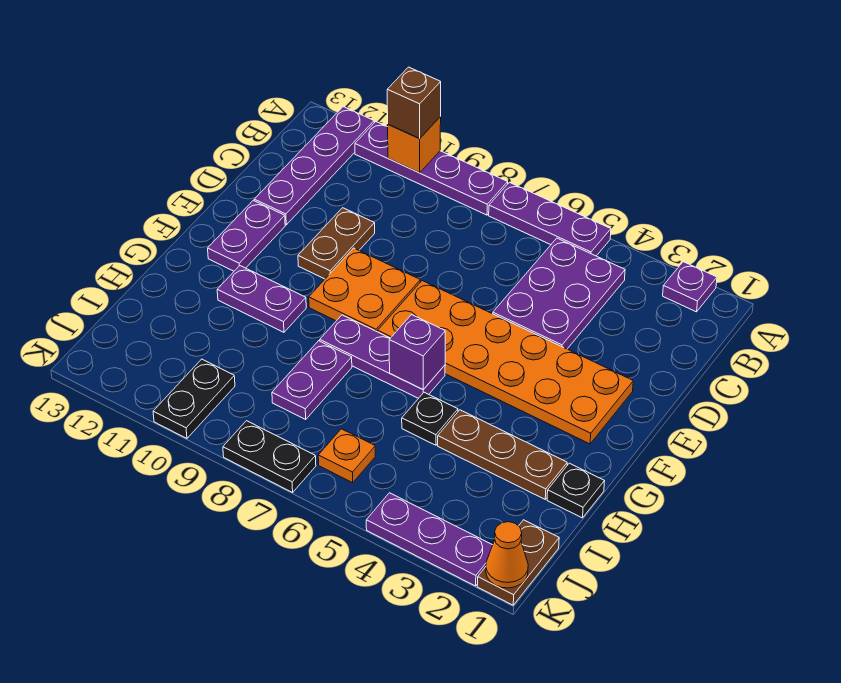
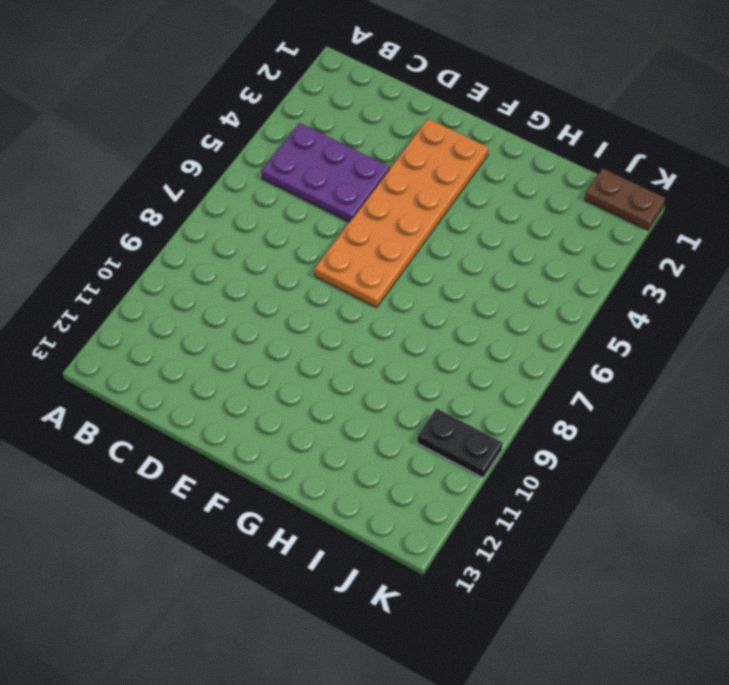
none -> purple plate A2 level 1
none -> purple plate A5:A7 level 1
none -> purple plate A8:A11 level 1

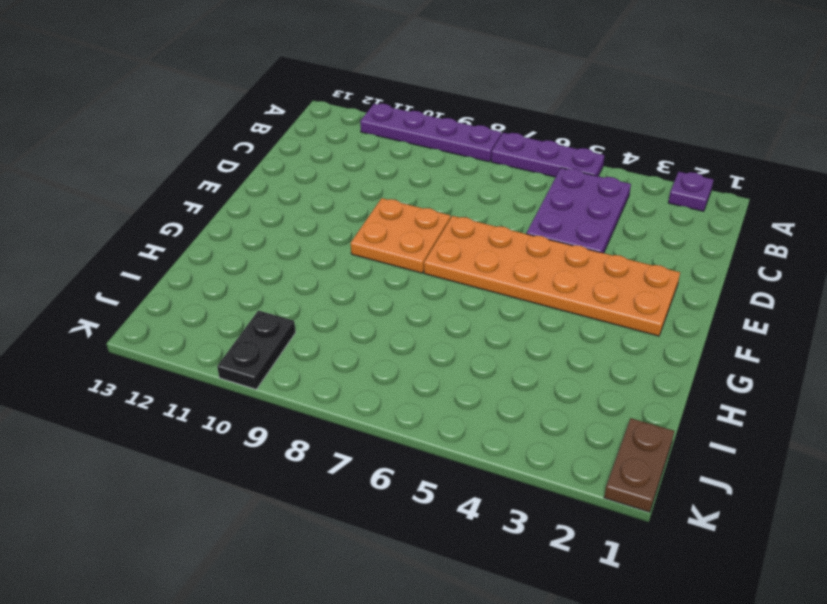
none -> purple plate A12:D12 level 1
none -> brown plate D10:E10 level 1
none -> purple plate E12:F12 level 1

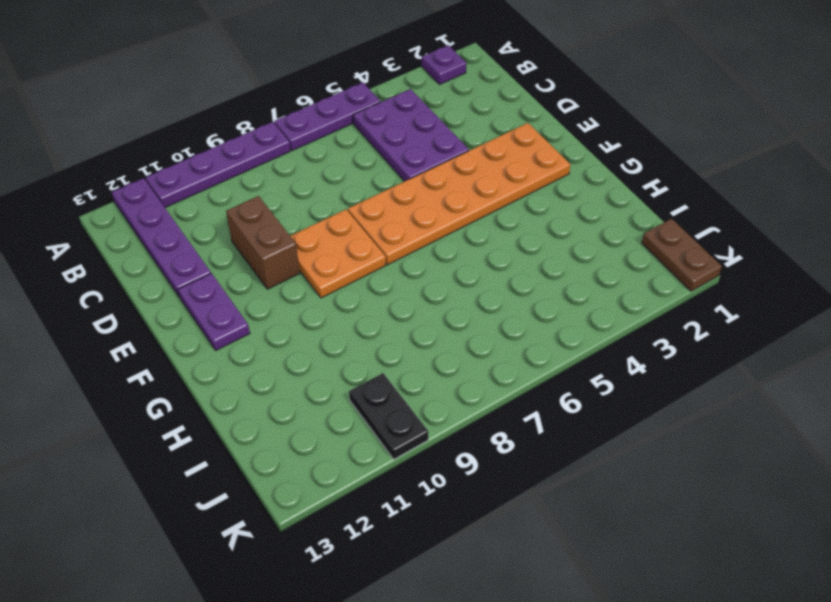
brown brick D10:E10 level 1 -> brown plate D10:E10 level 1
none -> purple plate G6:G8 level 1
none -> purple plate G10:G11 level 1
none -> black plate H1 level 1

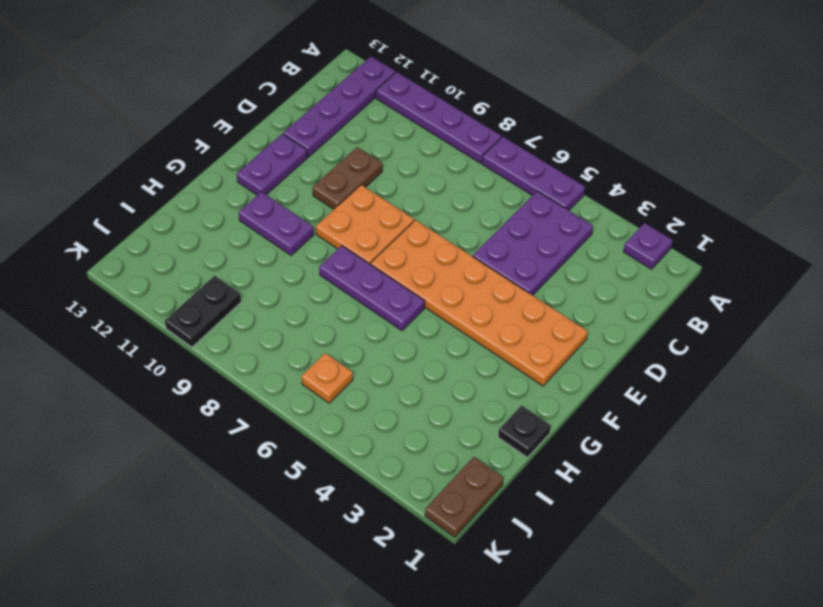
none -> brown plate H2:H4 level 1
none -> black plate H5 level 1
none -> purple plate H8:I8 level 1

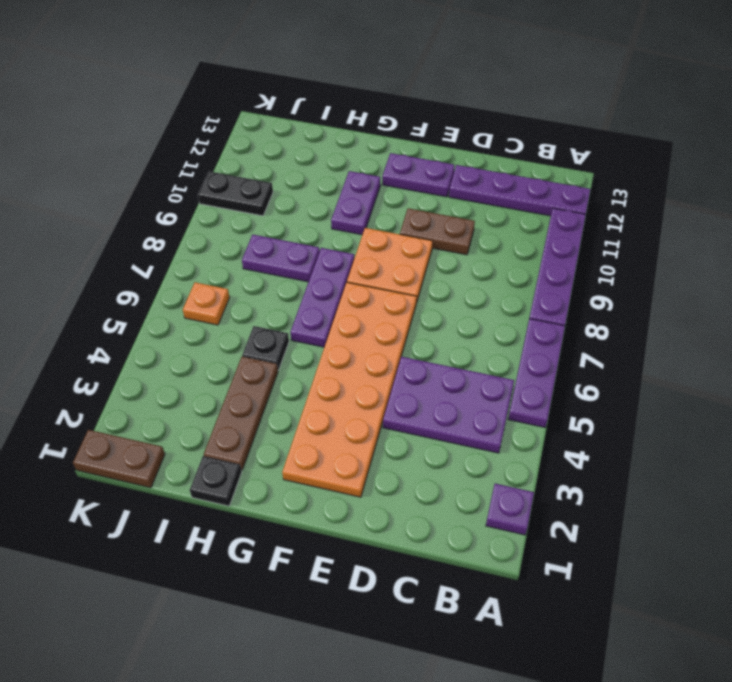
none -> purple plate K2:K4 level 1
none -> black plate K7:K8 level 1
none -> orange brick A10 level 2

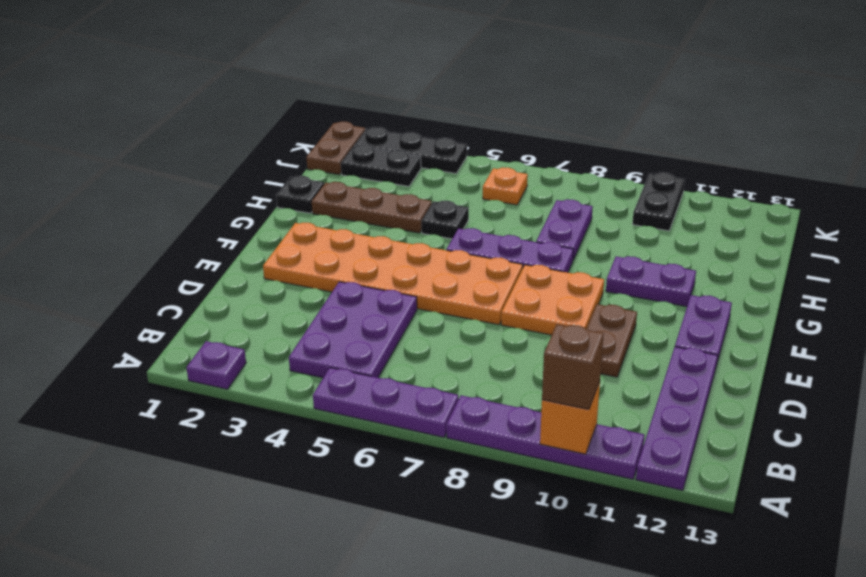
black plate J2:J3 level 1 -> black plate K7:K8 level 1
black plate K2:K4 level 1 -> purple plate K2:K4 level 1
none -> purple brick G6 level 2
none -> orange cone K1 level 2

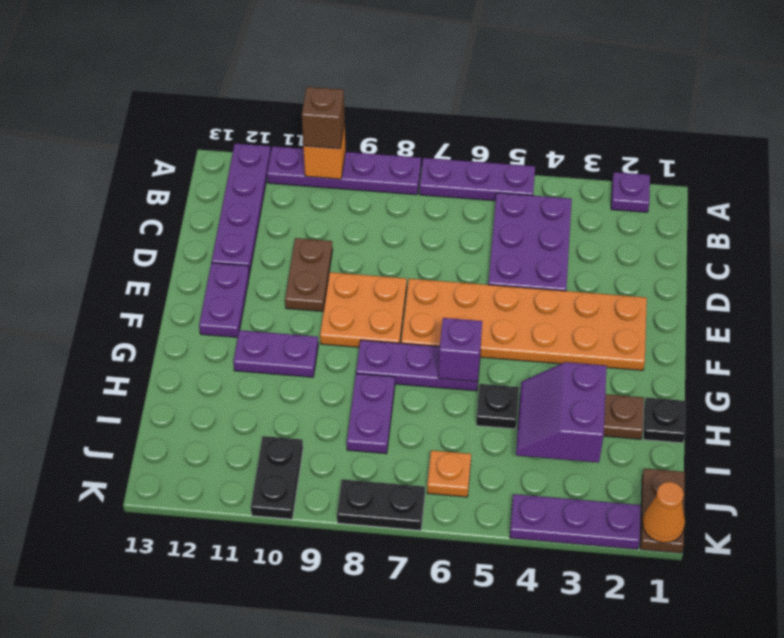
purple slope H3:I4 level 2 top 3 -> none

